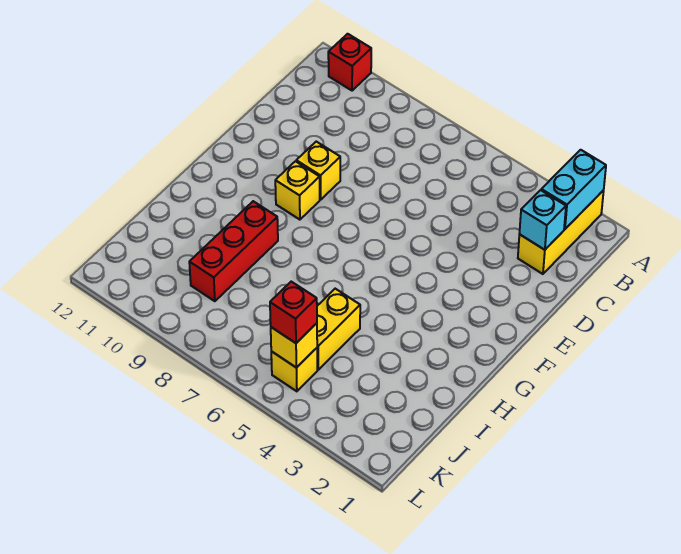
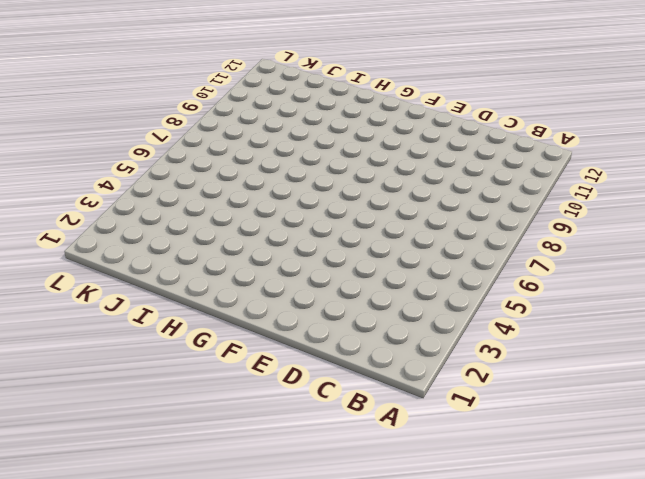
none -> yellow brick A2:C2 level 1
none -> red brick A11 level 1

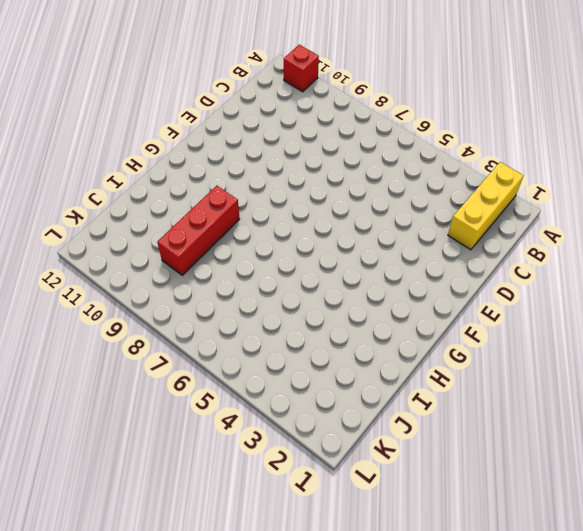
none -> yellow brick E9 level 1
none -> yellow brick F9 level 1

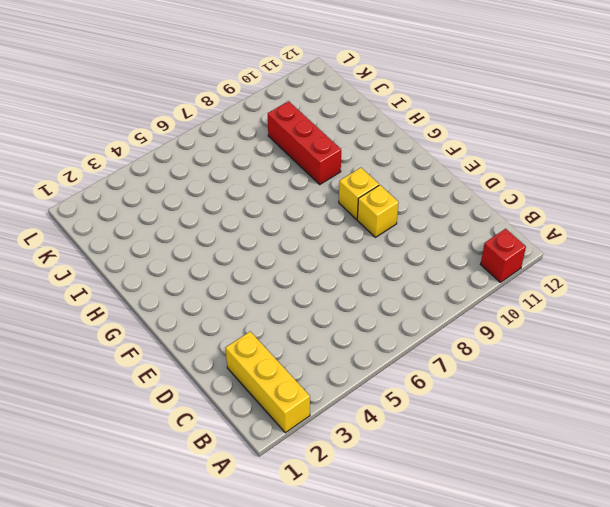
none -> yellow brick I5:J5 level 1
none -> yellow brick K5 level 1

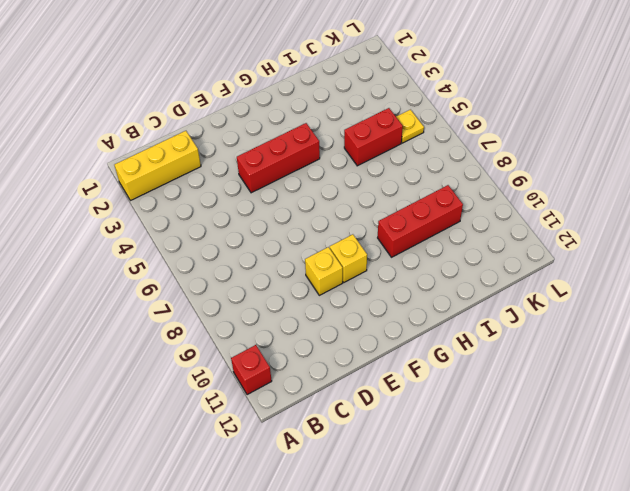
red brick E4:G4 level 1 -> none
red brick I5:J5 level 1 -> yellow brick I5:J5 level 1
yellow plate K5 level 1 -> yellow brick K5 level 1
none -> cyan brick A2:B2 level 2
none -> cyan brick C2 level 2

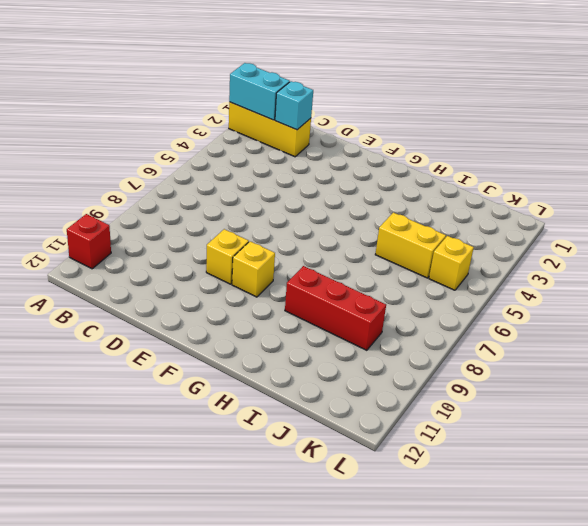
none -> yellow brick K5 level 2
none -> red brick K5 level 3

